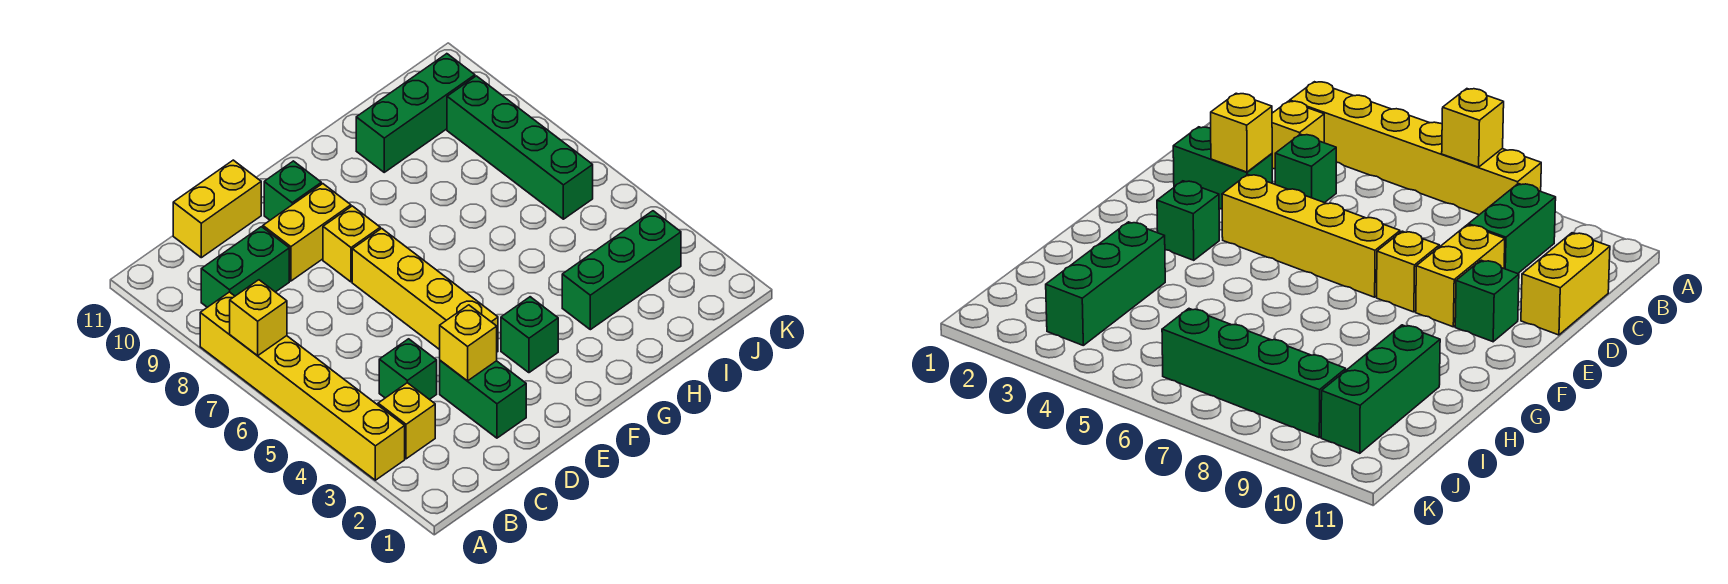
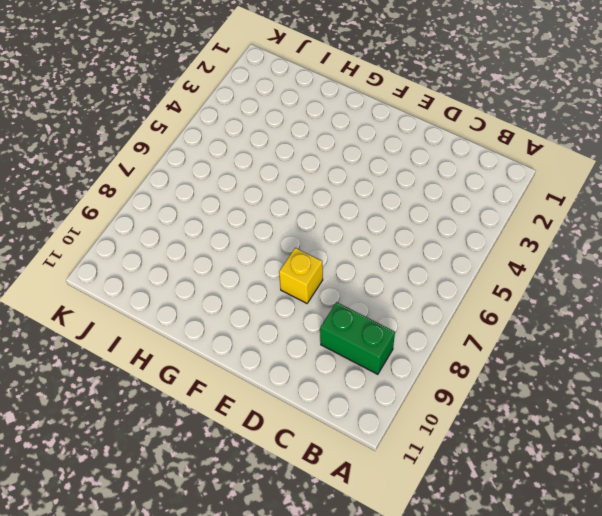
none -> yellow brick A3:A8 level 1
none -> yellow brick B3 level 1
none -> green brick C4 level 1

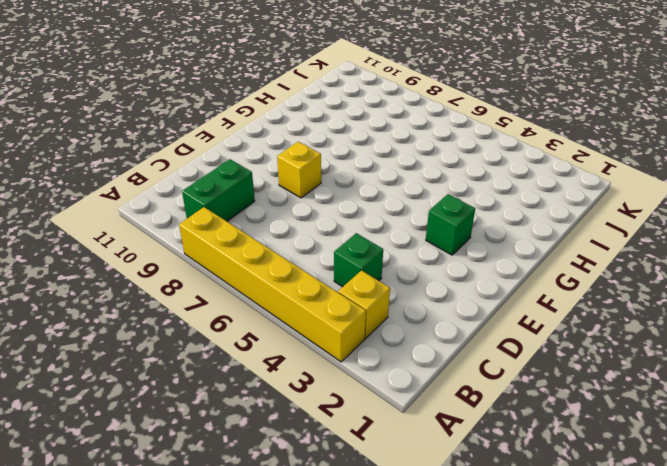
none -> yellow brick C11:D11 level 1
none -> green brick D2:D3 level 1
none -> yellow brick D9:E9 level 1

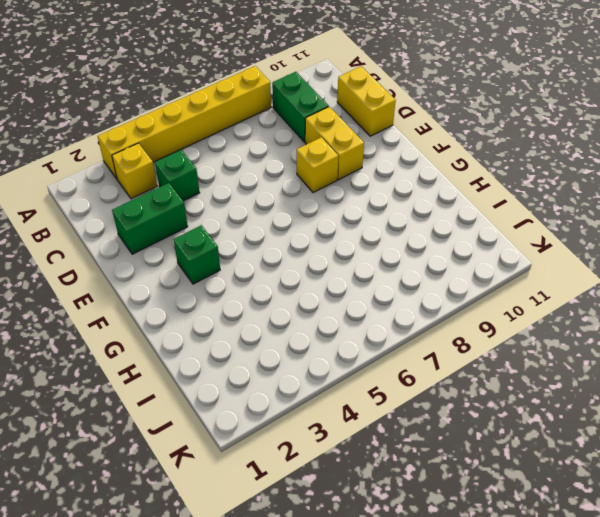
none -> yellow brick E4:E7 level 1
none -> green brick E10 level 1
none -> green brick H3:J3 level 1

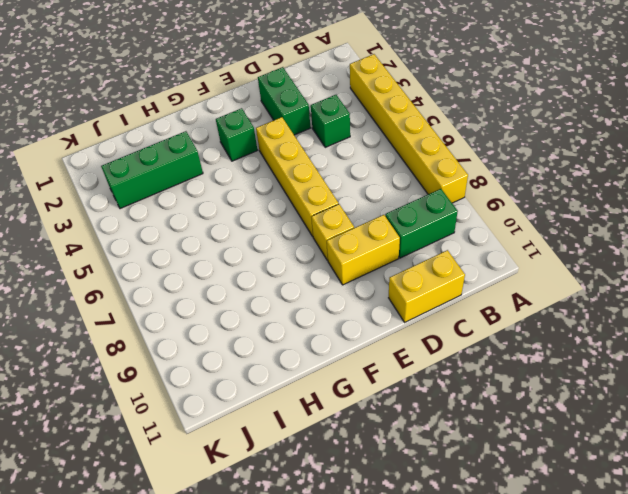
none -> yellow brick B3 level 1
none -> green brick E10 level 1
none -> green brick H10:J10 level 1

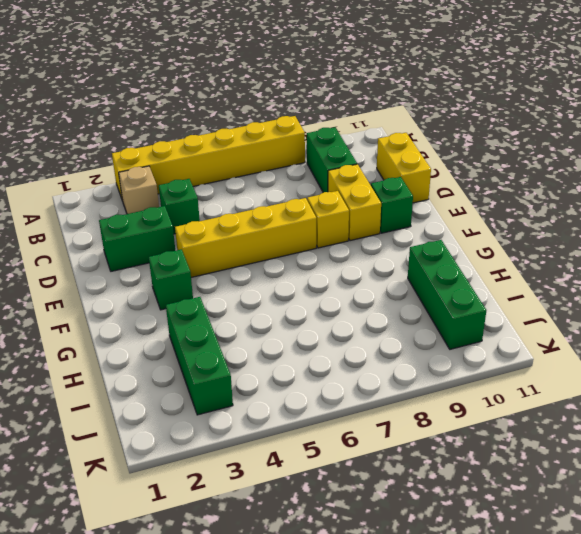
tan brick B3 level 1 -> yellow brick B3 level 1
none -> green brick J6:J9 level 1
none -> yellow brick A7 level 2
none -> yellow brick D3 level 2

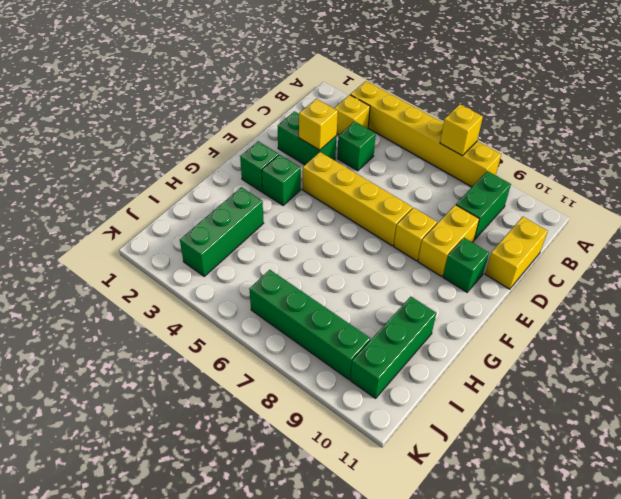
green brick F2 level 1 -> none

